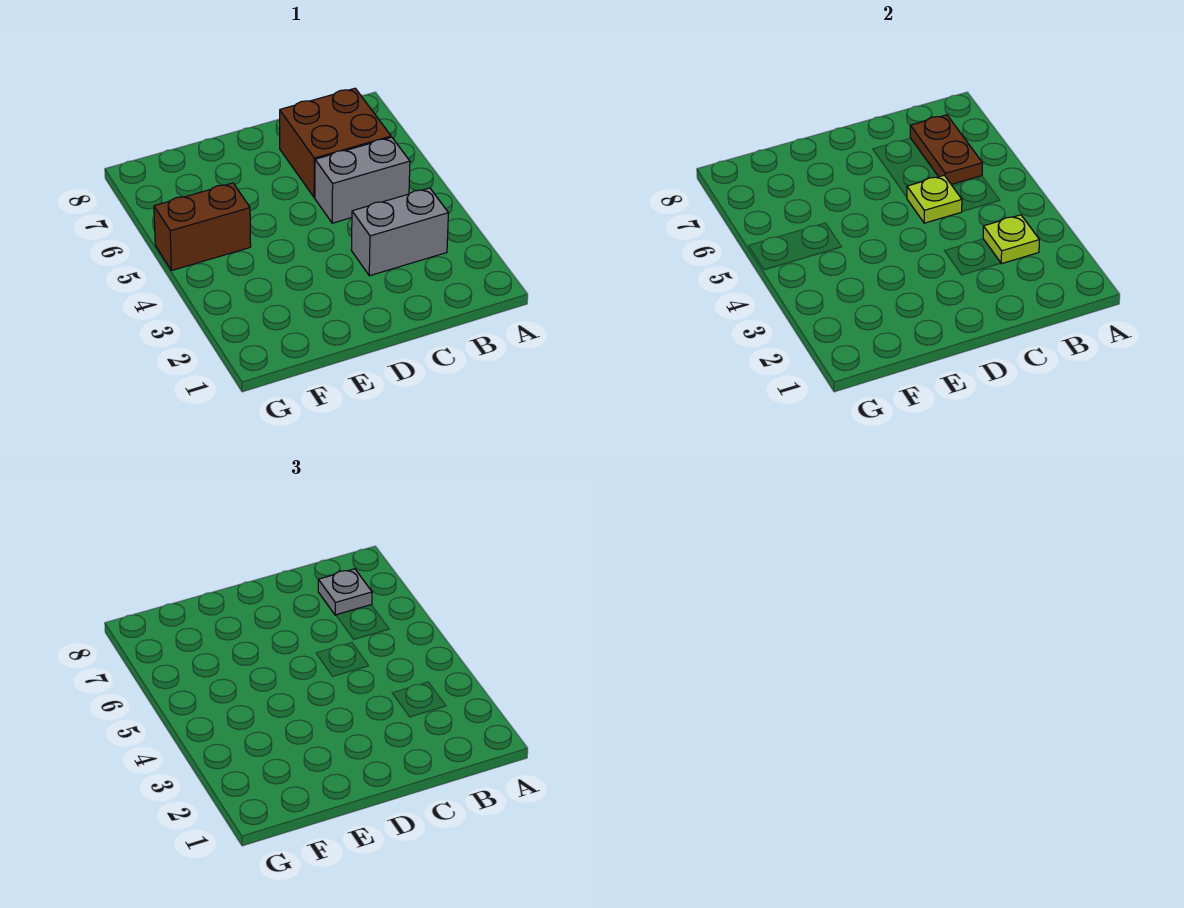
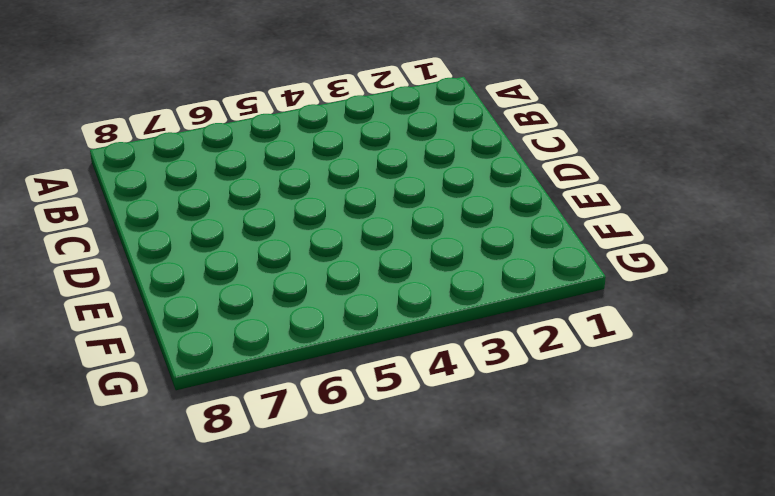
none -> grey brick B3:C3 level 1
none -> grey brick B5:C5 level 1

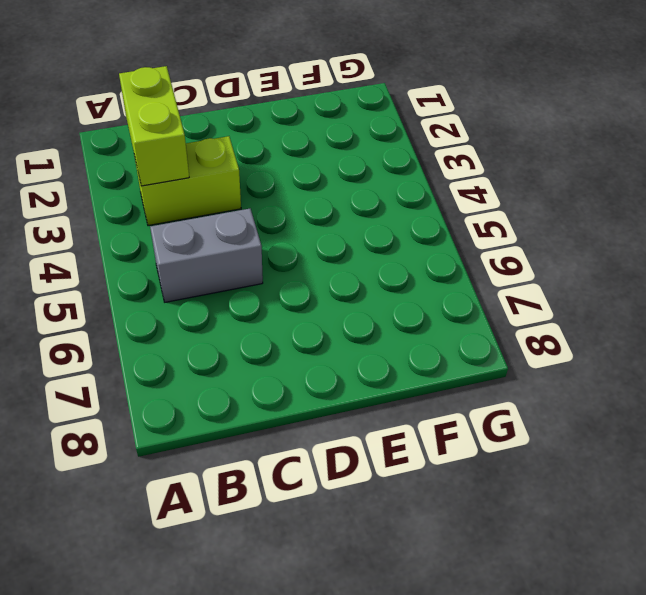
lime brick B2:B3 level 2 -> lime plate B3 level 2
lime brick B3:C3 level 1 -> grey brick B3:C3 level 1
none -> brown brick B6:C7 level 1
none -> brown brick F5:G5 level 1

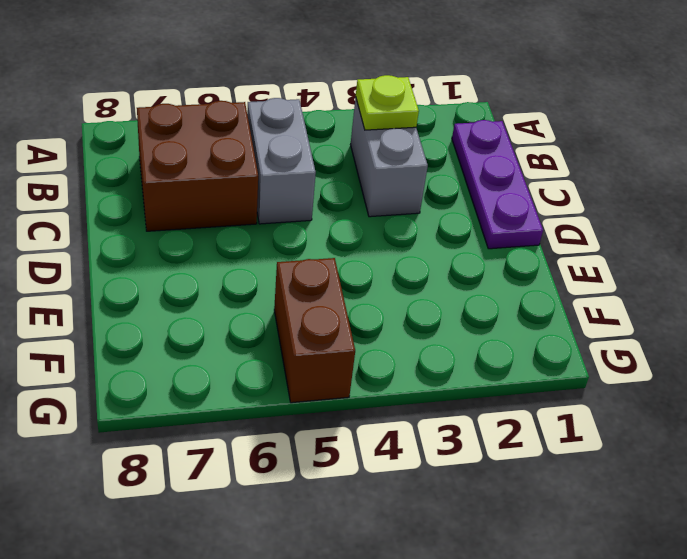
purple plate B1:D1 level 1 -> none
none -> brown plate B6:B7 level 2
none -> lime plate C5 level 2

